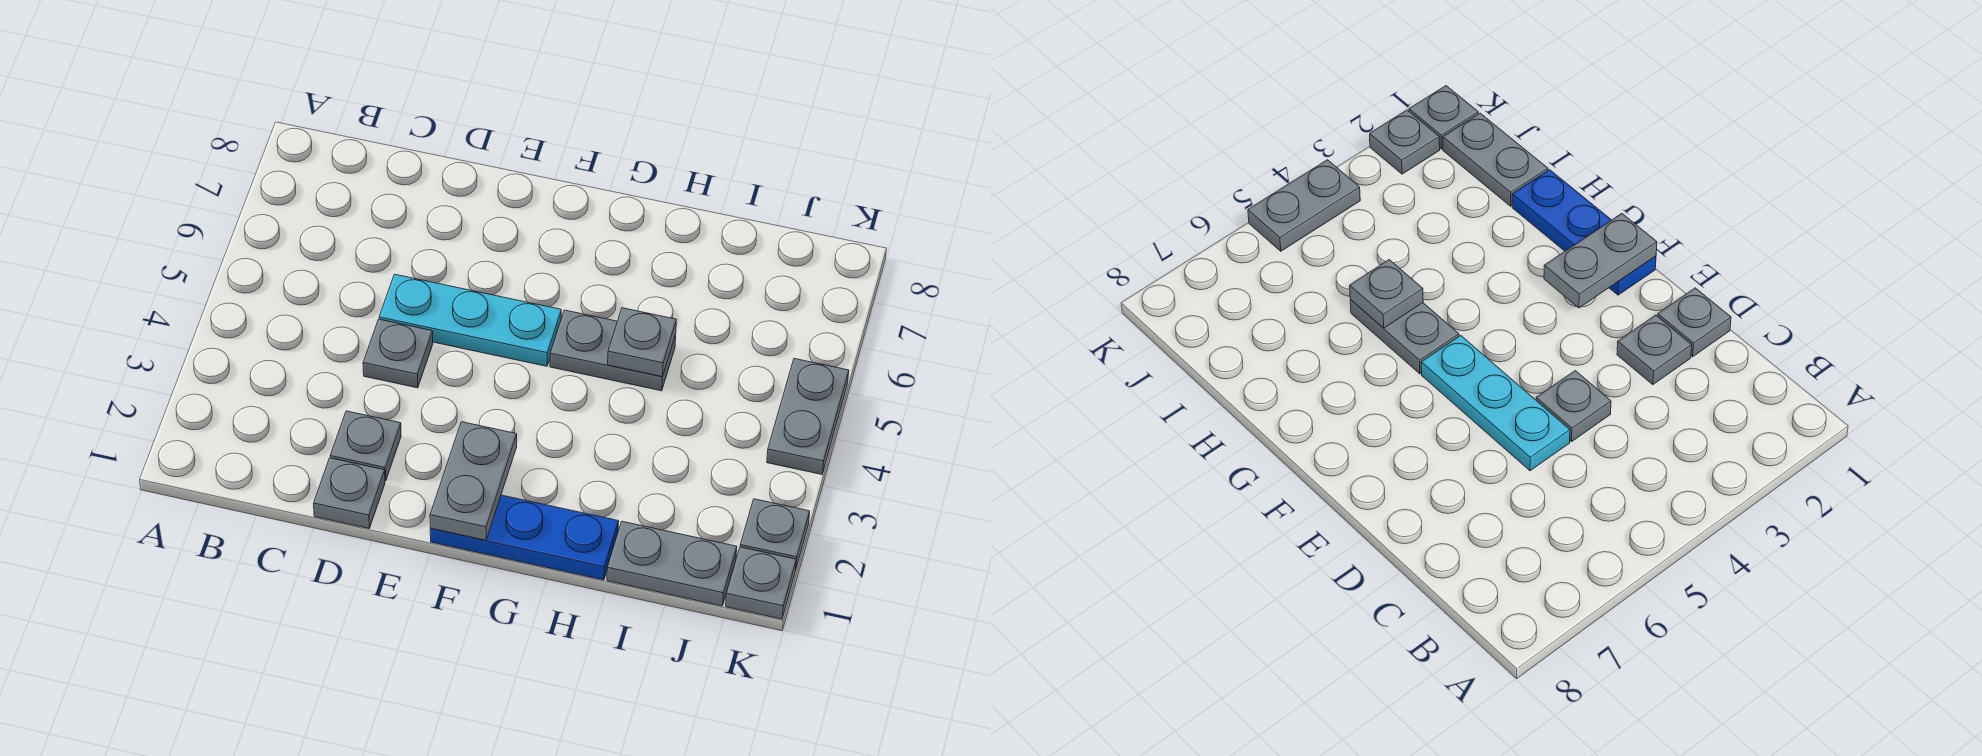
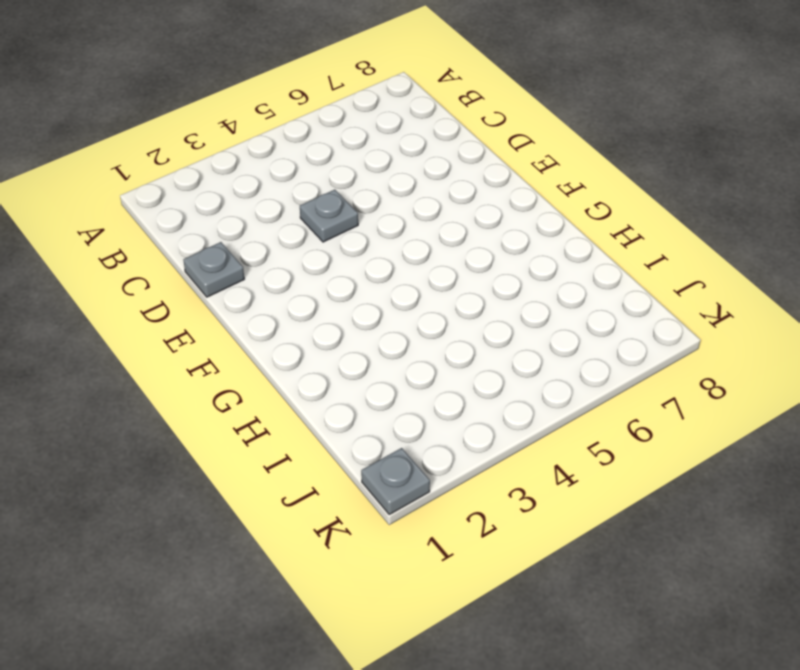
none -> grey plate D2 level 1
none -> cyan plate D5:F5 level 1
none -> blue plate F1:H1 level 1

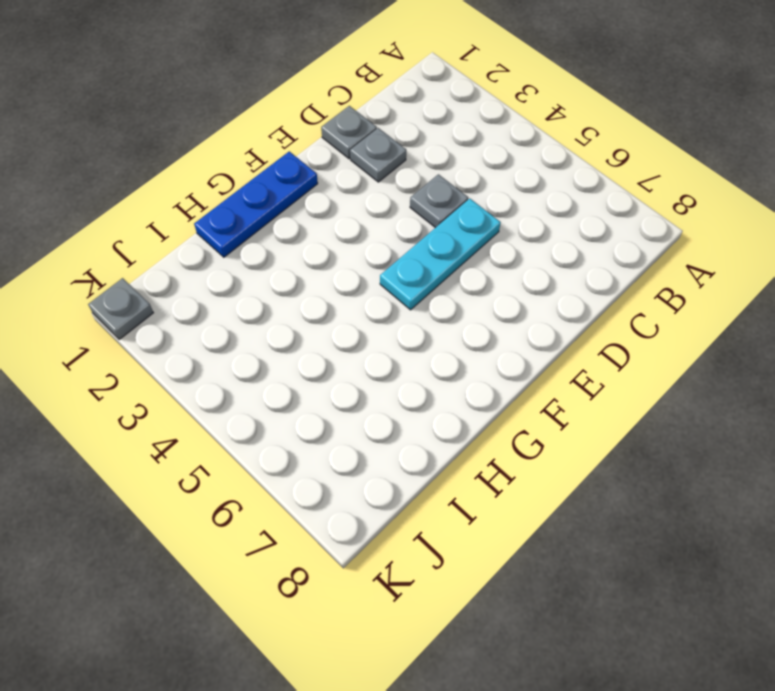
none -> grey plate G5:H5 level 1
none -> grey plate I1:J1 level 1
none -> grey plate K2 level 1

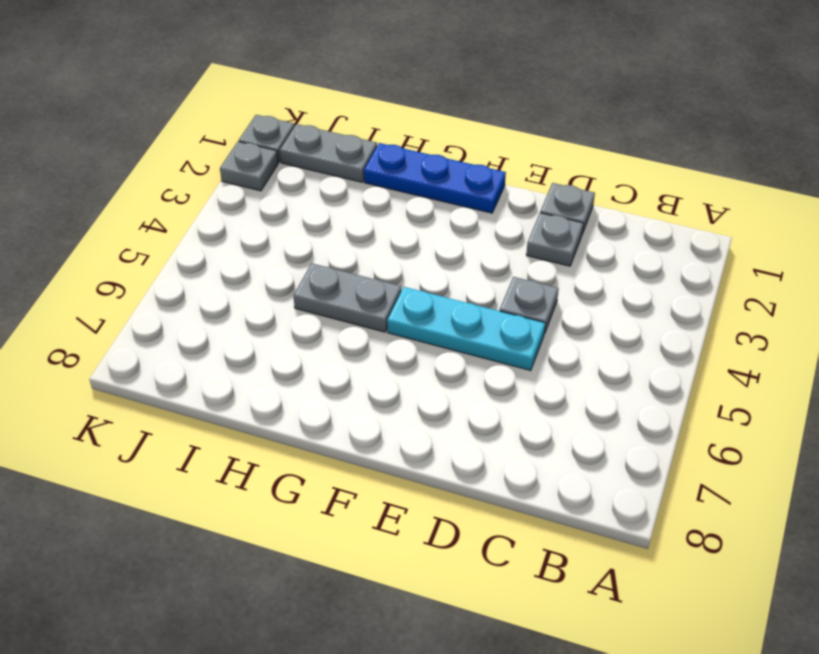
none -> grey plate K4:K5 level 1
none -> grey plate F1:F2 level 2
none -> grey plate H5 level 2

